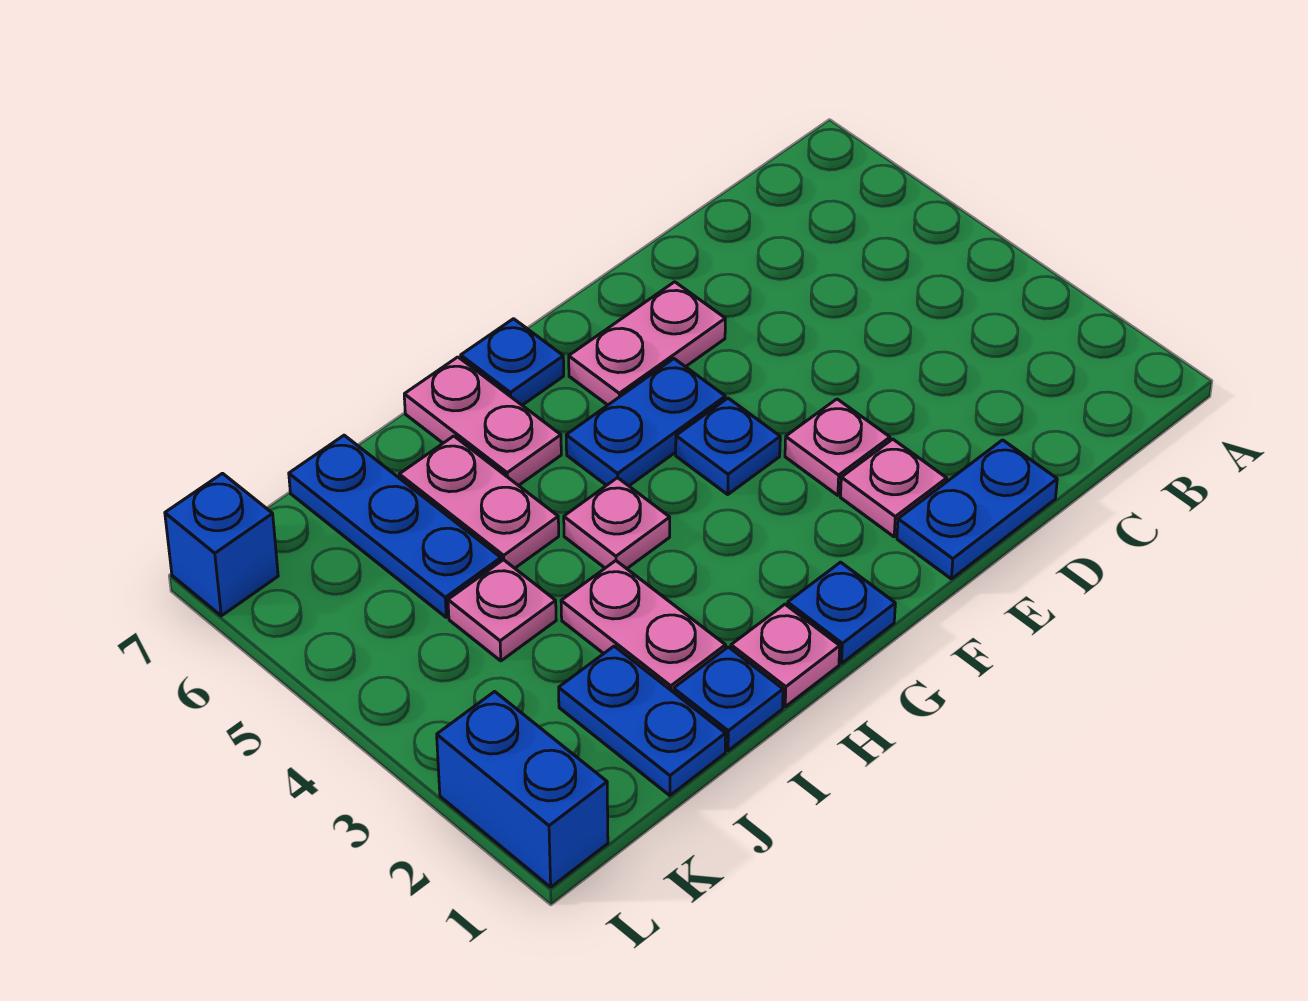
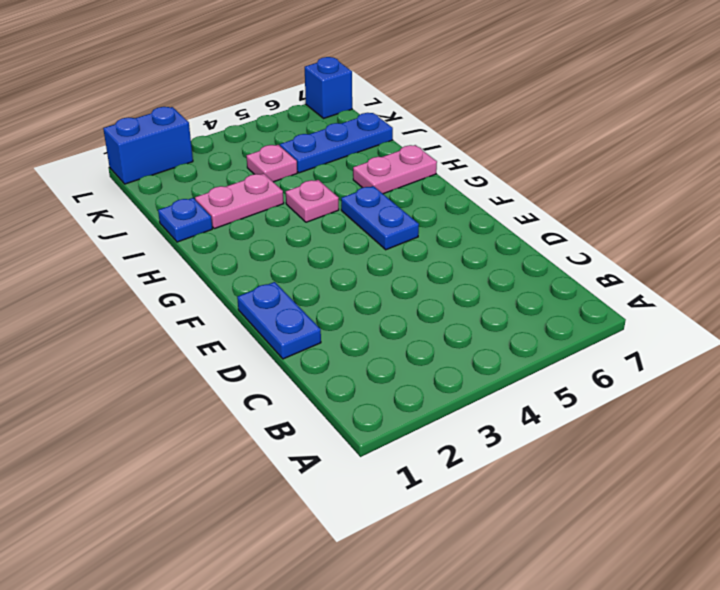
none -> pink plate E2 level 1
none -> pink plate E3 level 1
none -> pink plate E6:F6 level 1

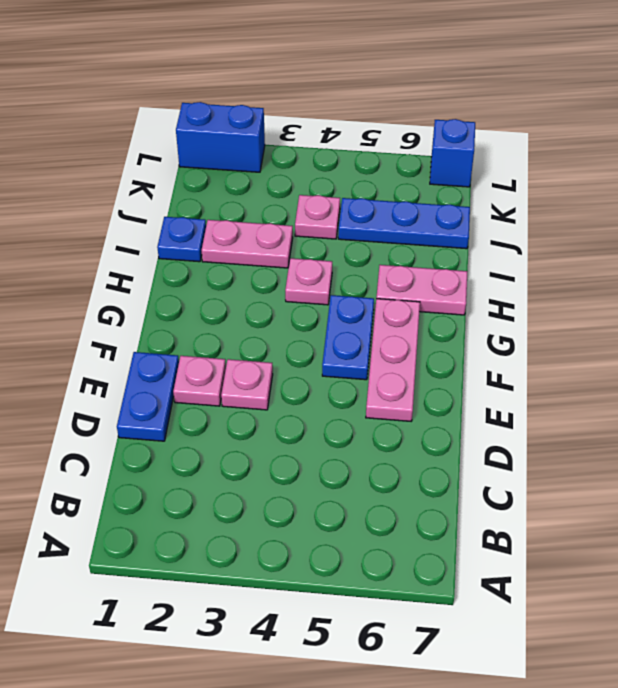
pink plate E6:G6 level 1 -> pink plate E6:F6 level 1
none -> blue plate F4 level 1
none -> blue plate G1 level 1
none -> blue plate G7 level 1

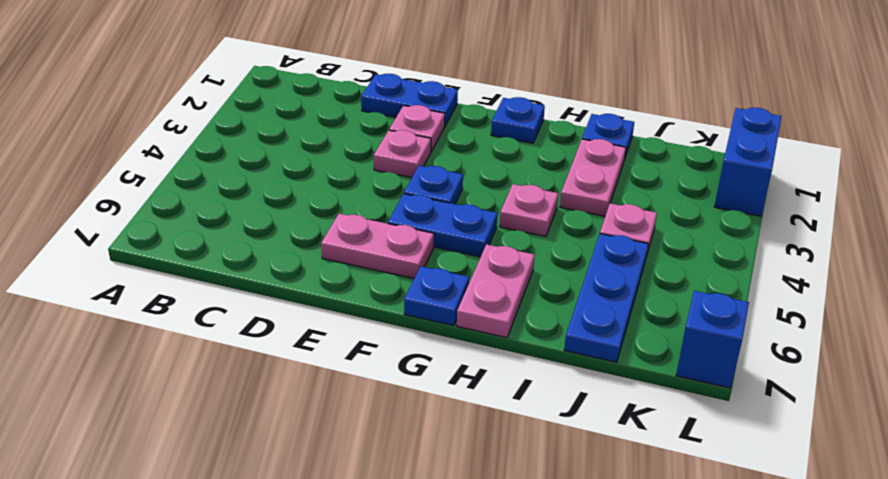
none -> pink plate H1 level 1
none -> pink plate I5:I6 level 1
none -> blue plate J1:J2 level 1

